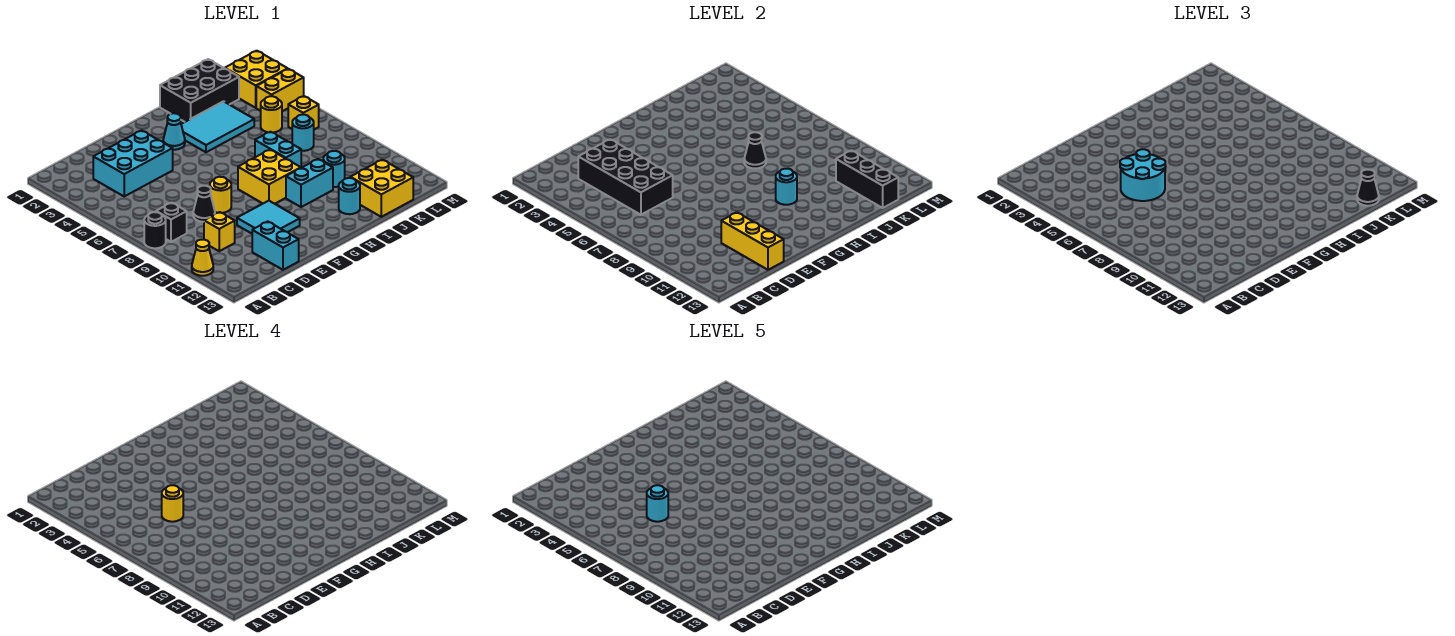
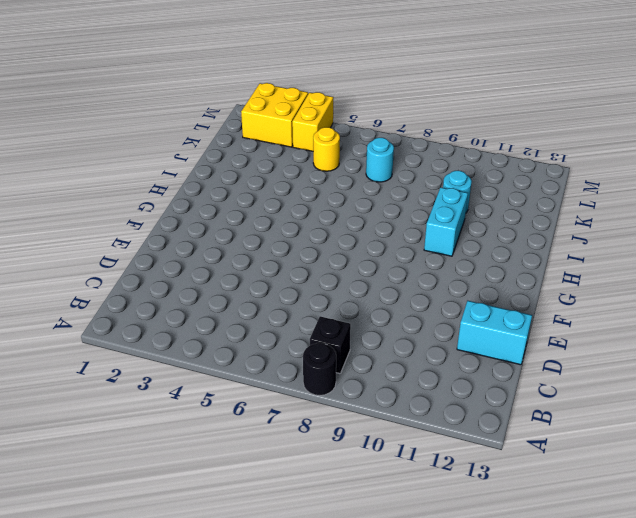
none -> yellow cone A11 level 1
none -> cyan brick C3:E4 level 1
none -> yellow brick C10 level 1
none -> black cone D8 level 1

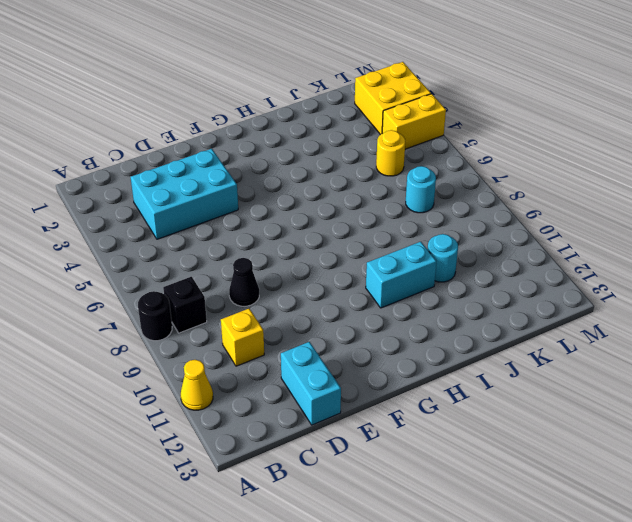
none -> yellow round brick E8 level 1
none -> cyan tile E10:F11 level 1
none -> cyan cone G3 level 1
none -> yellow brick G8:H9 level 1

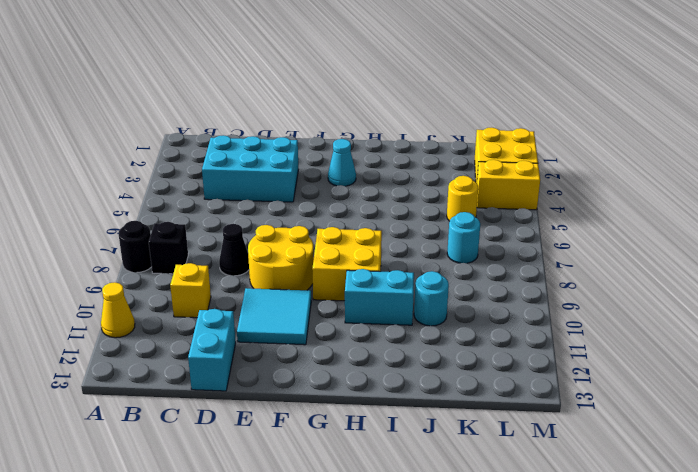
yellow round brick E8:F9 level 1 -> yellow round brick E8 level 1
none -> cyan tile H3:J4 level 1
none -> black brick I1:K2 level 1
none -> cyan brick I7:I8 level 1
none -> cyan round brick I12 level 1

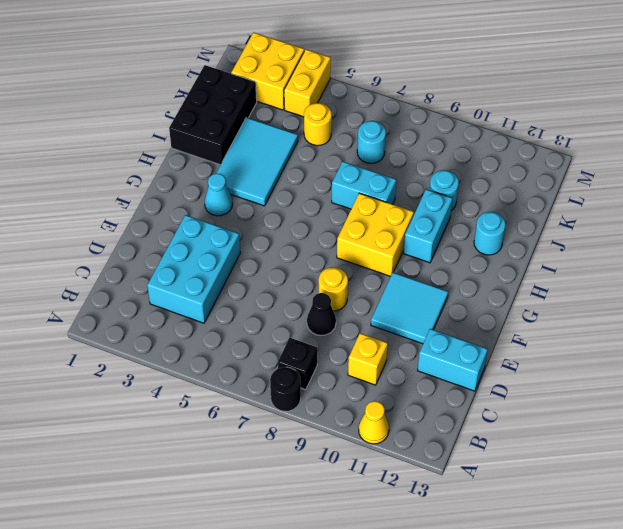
none -> yellow brick J12:K13 level 1
none -> yellow brick L6 level 1
none -> black brick C3:D6 level 2
none -> yellow brick D11:D13 level 2

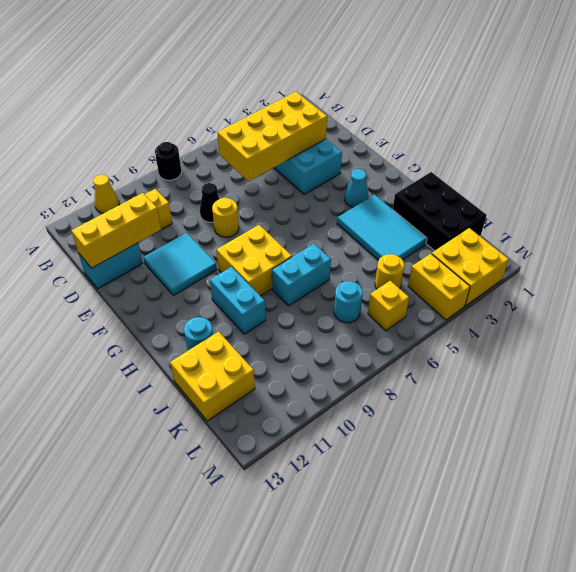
yellow brick C3:D6 level 2 -> black brick C3:D6 level 2
none -> black brick B8 level 1
none -> cyan round brick J10 level 1
none -> cyan round brick H10 level 2
none -> black cone I7 level 2

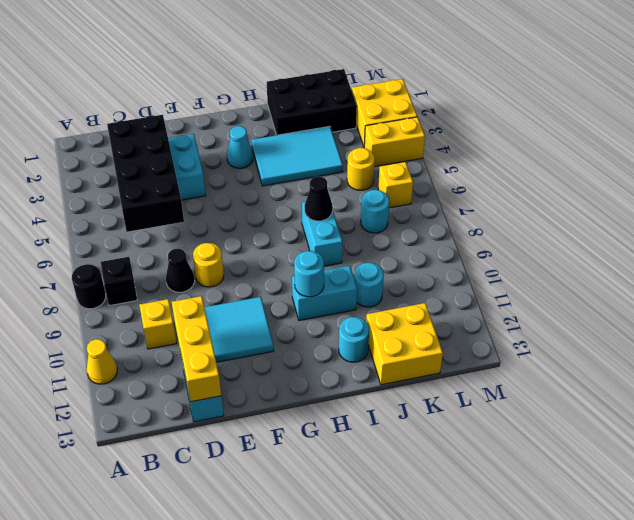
none -> yellow brick G8:H9 level 1
none -> black brick K11:K13 level 2
none -> cyan round brick D5:E6 level 3
none -> black cone K13 level 3

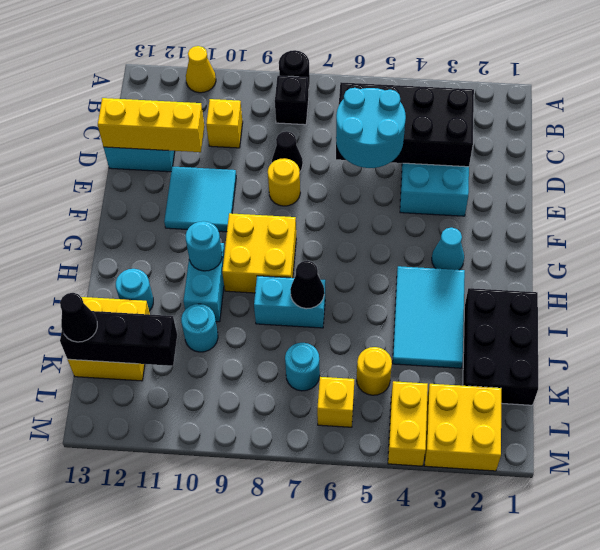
none -> yellow round brick D6 level 4
none -> cyan round brick D6 level 5

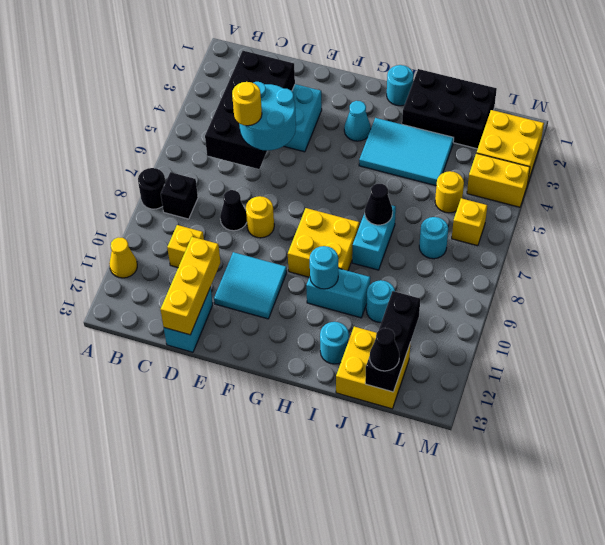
cyan round brick H1 level 1 -> cyan round brick D6 level 5

